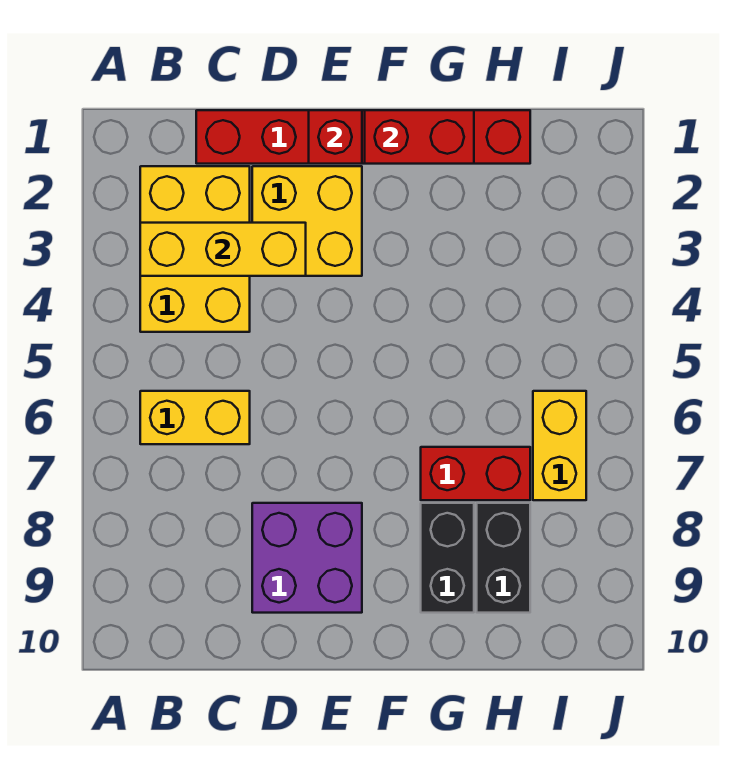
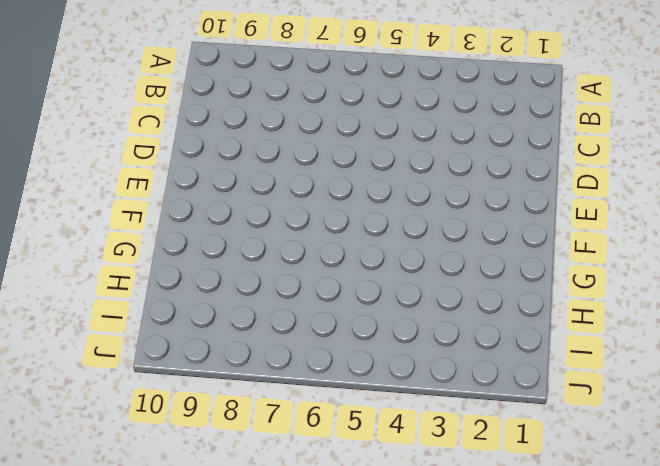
none -> yellow brick B2:C4 level 1
none -> yellow brick B6:C6 level 1
none -> red brick C1:H1 level 1

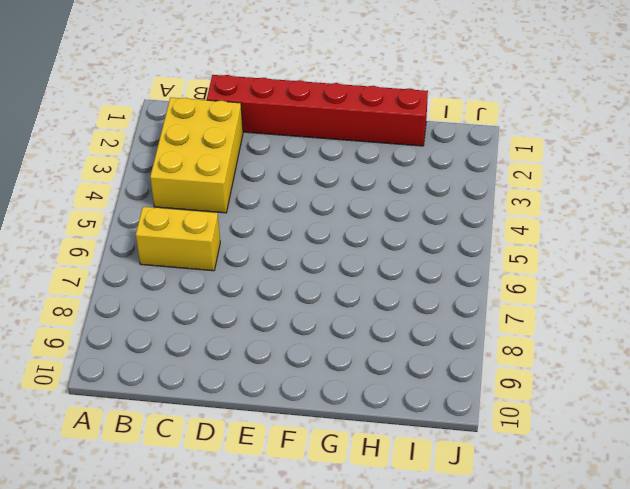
none -> yellow brick D2:E3 level 1
none -> purple brick D8:E9 level 1
none -> red brick G7:H7 level 1

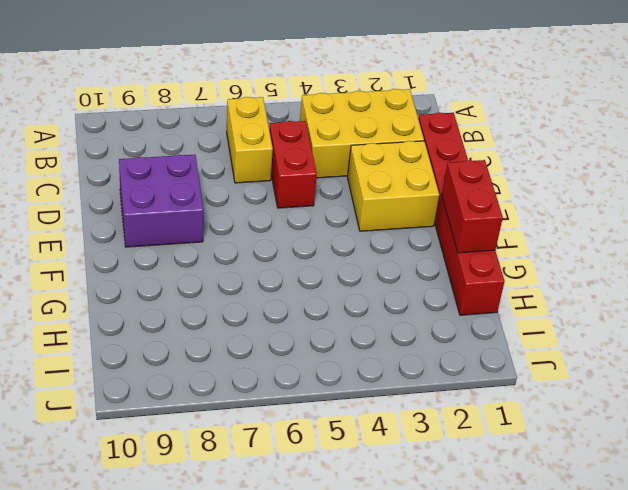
red brick C5:D5 level 1 -> red brick G7:H7 level 1
none -> black brick G8:G9 level 1
none -> black brick H8:H9 level 1
none -> yellow brick I6:I7 level 1

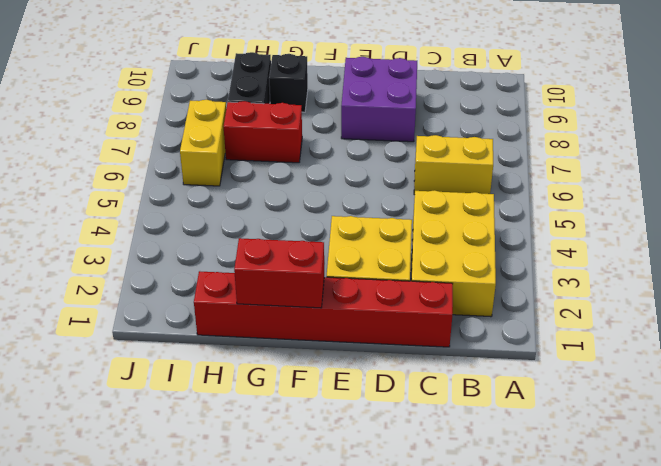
black brick G9 level 1 -> black brick G8:G9 level 1
none -> yellow brick B3:D3 level 2
none -> red brick E1 level 2

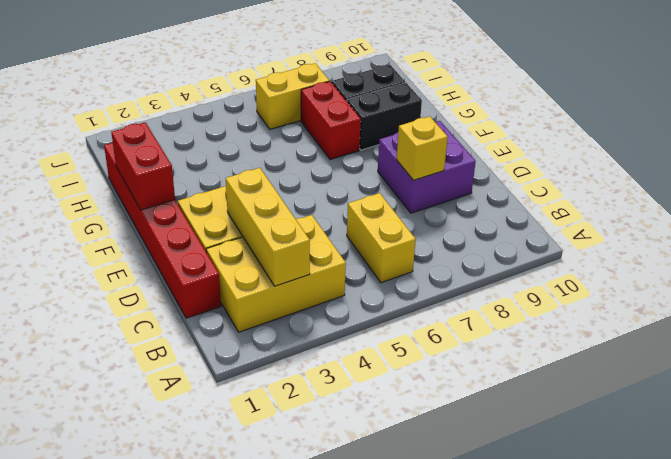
yellow brick D8 level 2 -> none
none -> red brick E1 level 2

